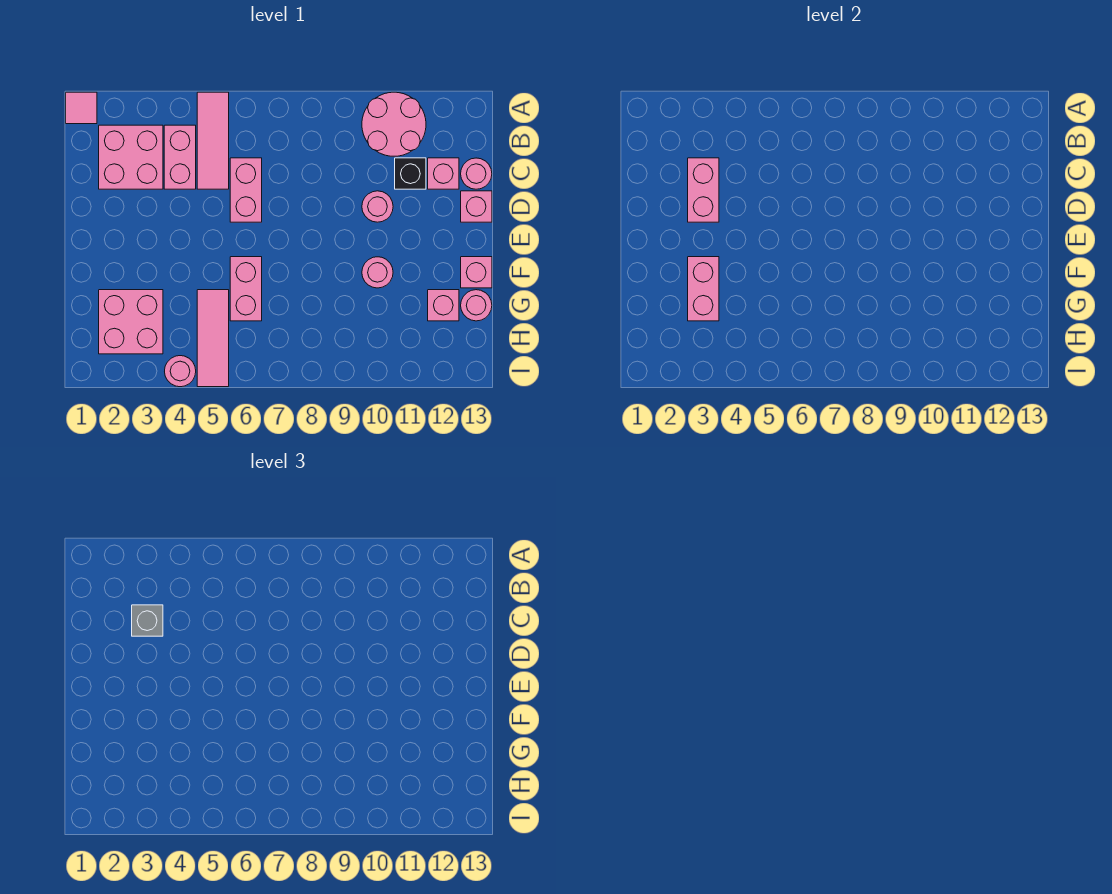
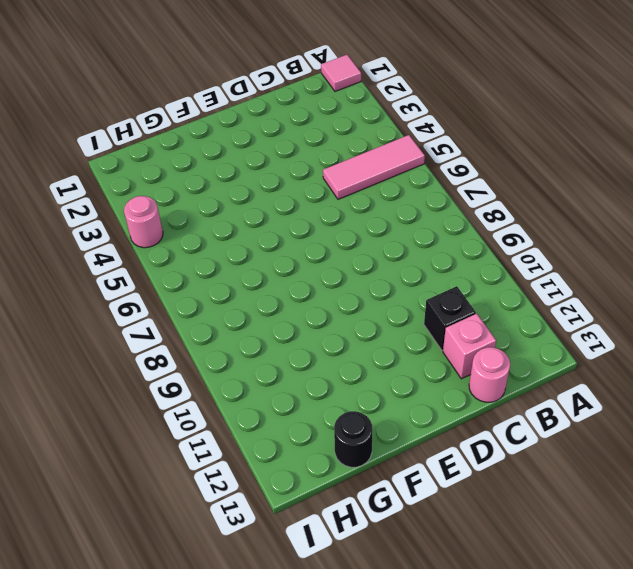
black round brick G13 level 1 -> pink round brick G13 level 1
none -> pink round brick A10:B11 level 1
none -> pink brick B2:C3 level 1
none -> pink brick B4:C4 level 1

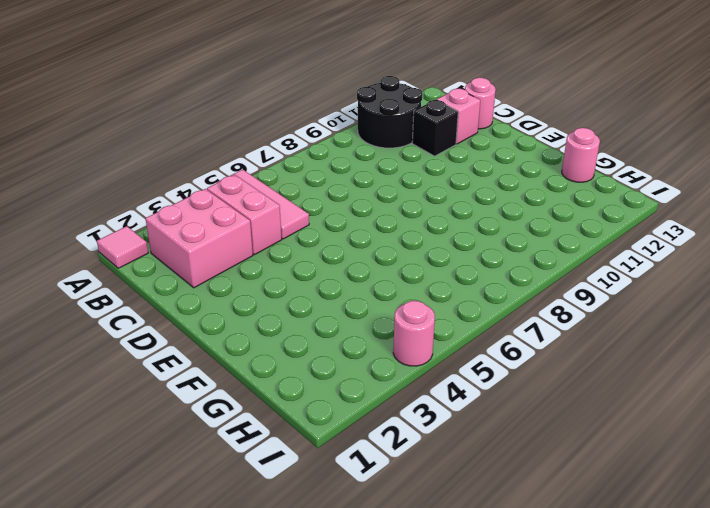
black round brick A10:B11 level 1 -> pink round brick A10:B11 level 1
none -> pink brick C6:D6 level 1
none -> pink round brick D10 level 1
none -> pink brick D13 level 1

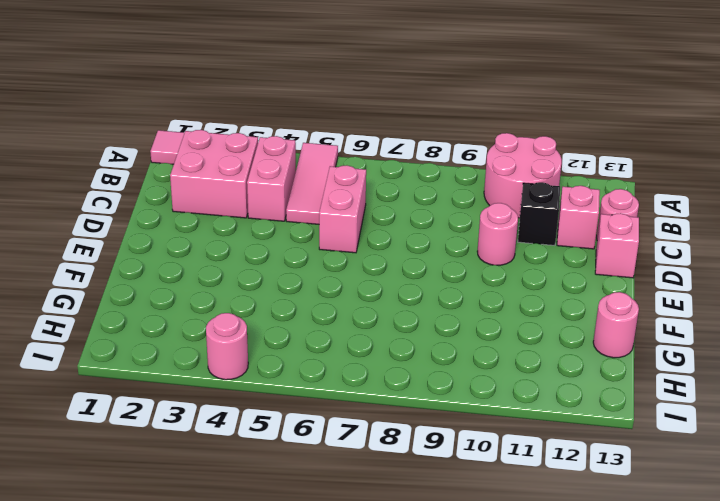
none -> pink brick F6:G6 level 1
none -> pink round brick F10 level 1
none -> pink brick F13 level 1

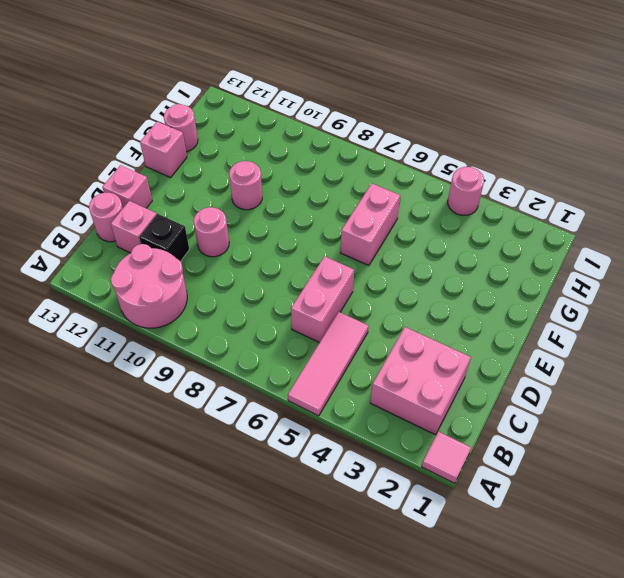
none -> pink brick B4:C4 level 1
none -> pink brick G2:H3 level 1
none -> pink tile G5:I5 level 1

